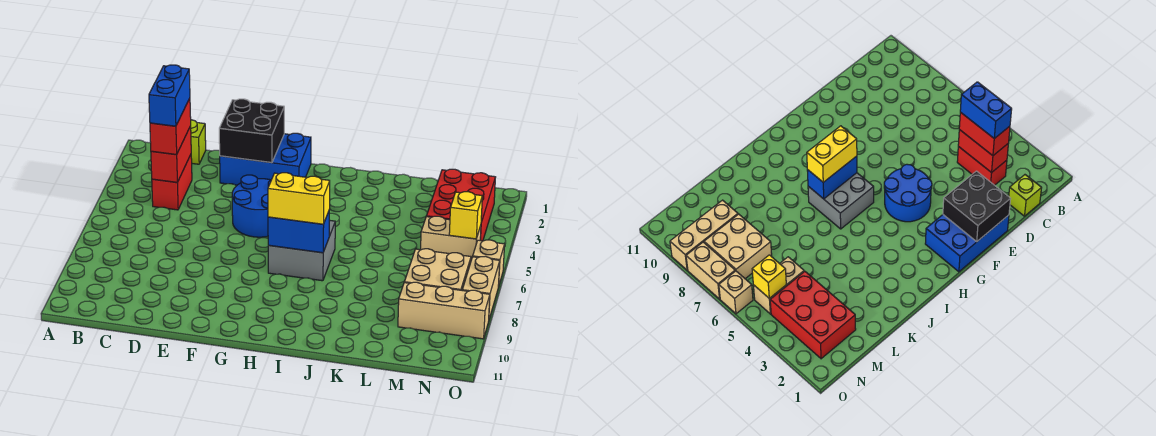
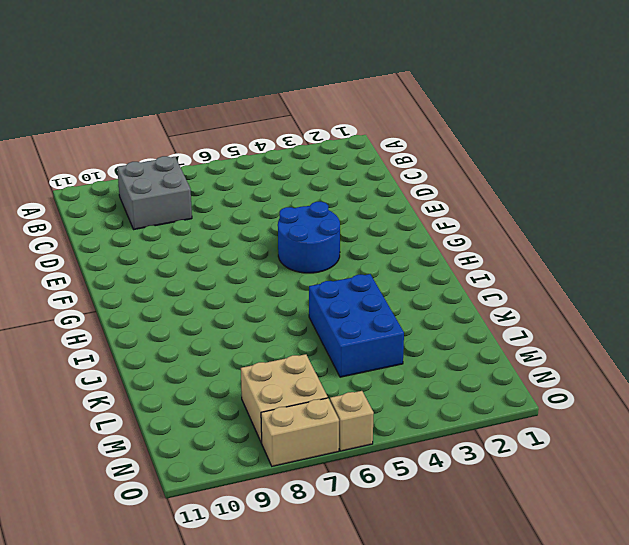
grey brick B8:C9 level 1 -> grey brick H6:I7 level 1
blue brick J4:L5 level 1 -> blue brick E1:G2 level 1
none -> lime brick C1 level 1
none -> red brick C3:C4 level 1
none -> red brick M2:N4 level 1

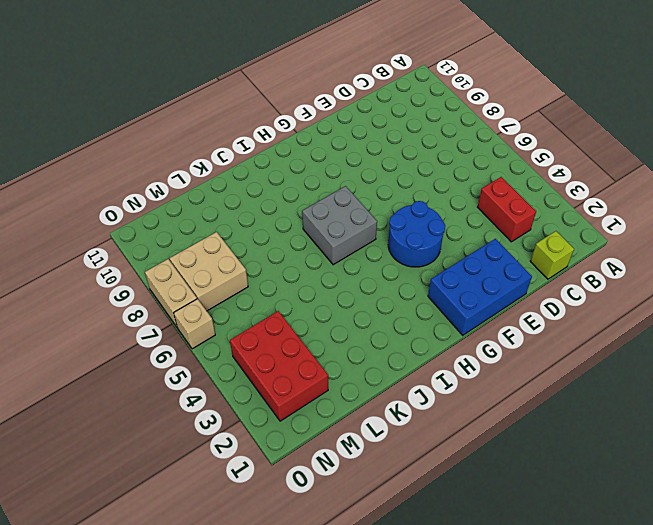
none -> tan brick M5:N5 level 1
none -> tan brick M9:O9 level 1
none -> red brick C3:C4 level 2

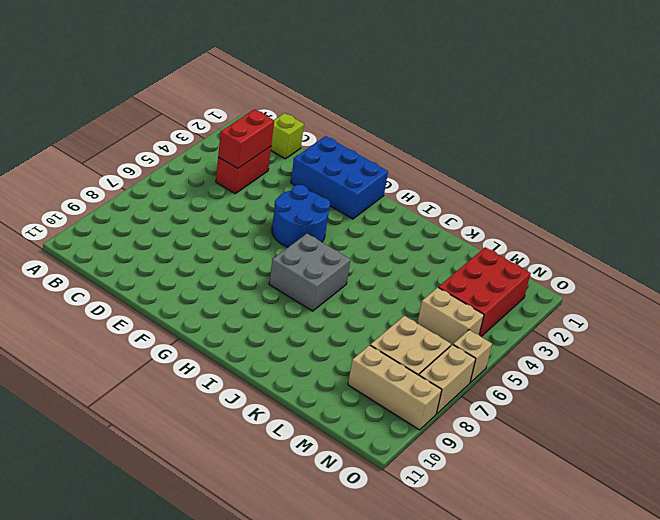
none -> black brick E1:F2 level 2
none -> blue brick H7:I7 level 2
none -> yellow brick N5 level 2

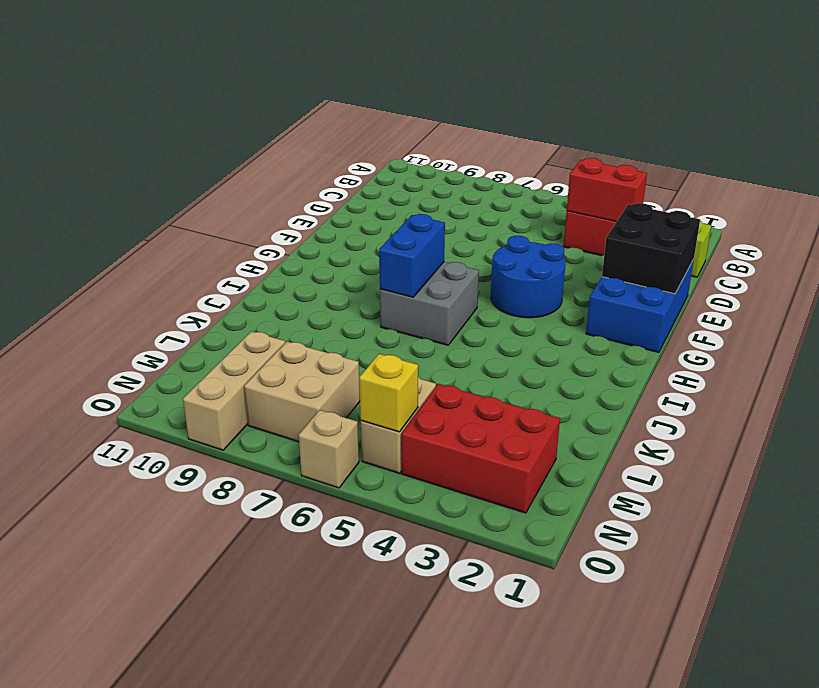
none -> tan brick O7:O8 level 1
none -> red brick C3:C4 level 3
none -> yellow brick H7:I7 level 3

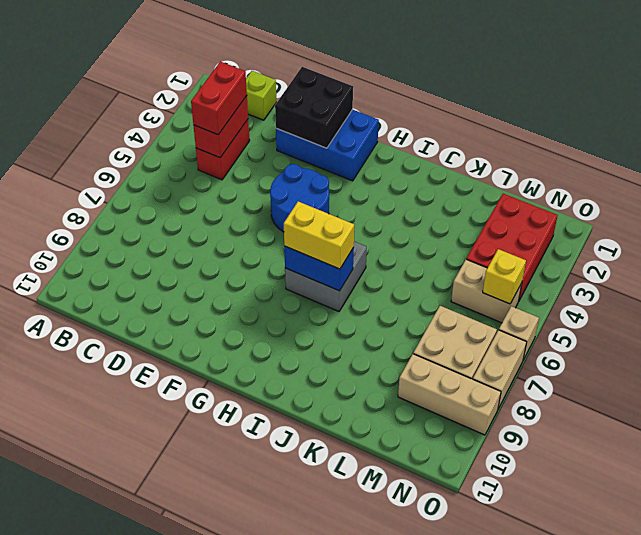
none -> blue brick C3:C4 level 4

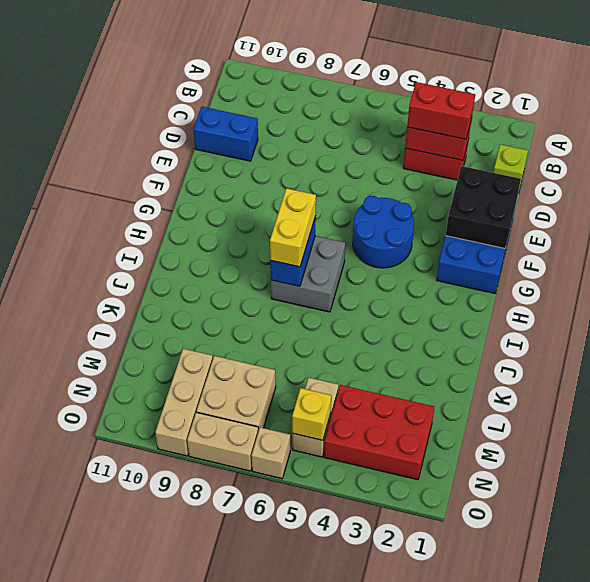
blue brick D10:D11 level 1 -> blue brick C3:C4 level 4

